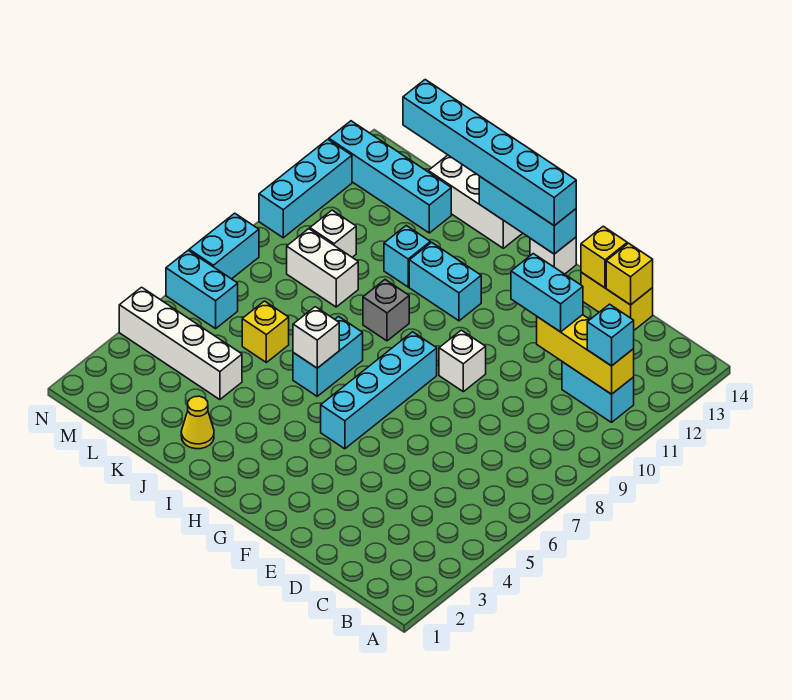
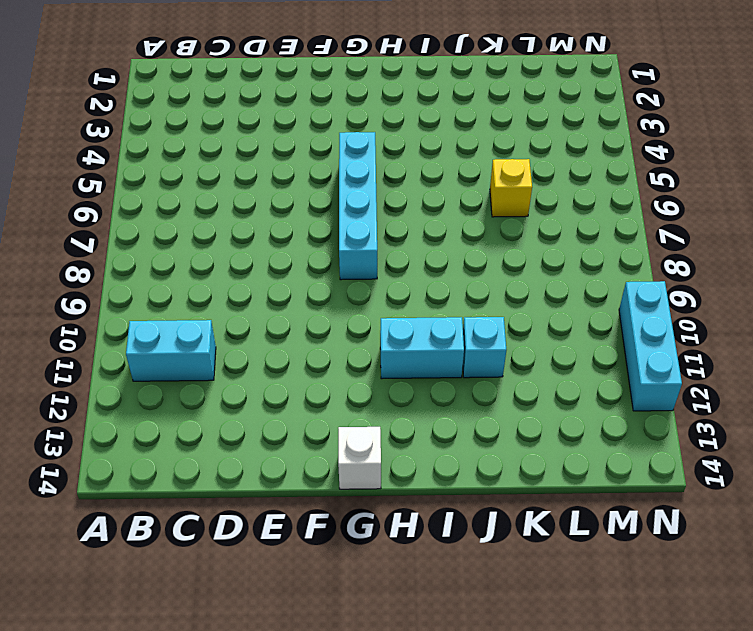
none -> yellow brick D14:E14 level 1
none -> white brick F9 level 1
none -> cyan brick I6:I7 level 1

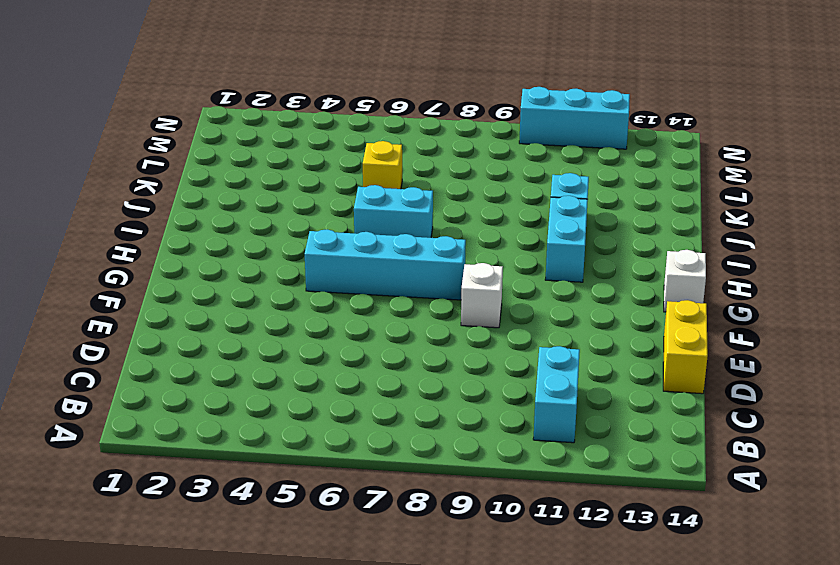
none -> grey brick I9 level 1
none -> white brick I14:K14 level 1
none -> yellow cone J2 level 1

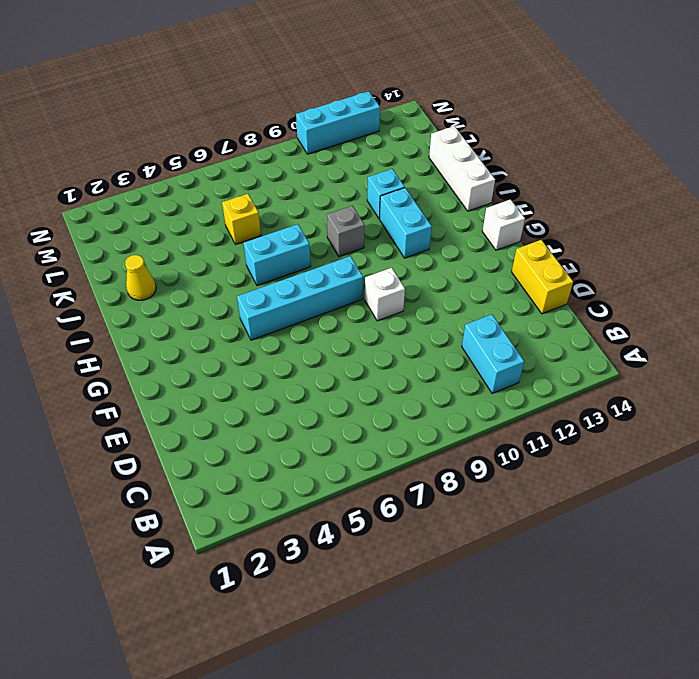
none -> white brick K4:N4 level 1
none -> white brick K9:L9 level 1
none -> cyan brick K13:N13 level 1

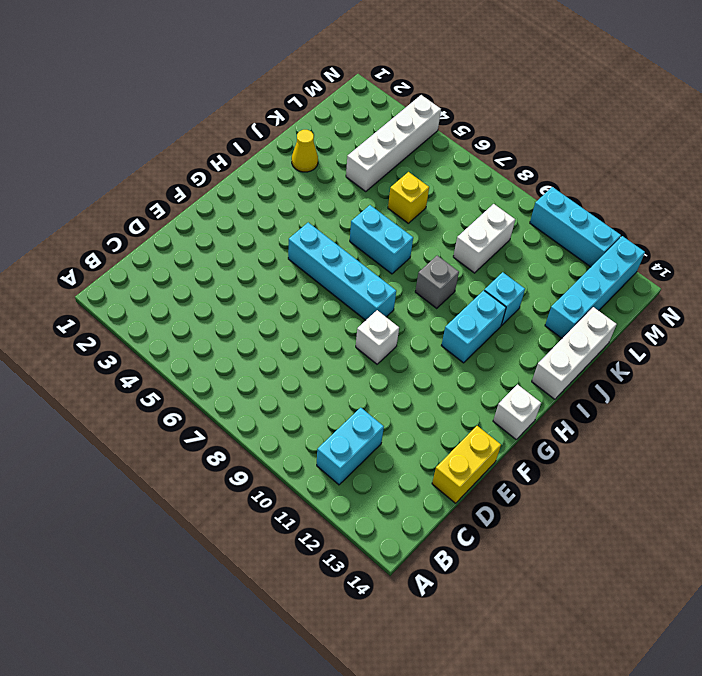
none -> white brick L10 level 1
none -> cyan brick M6:N6 level 1
none -> cyan brick N7:N8 level 1

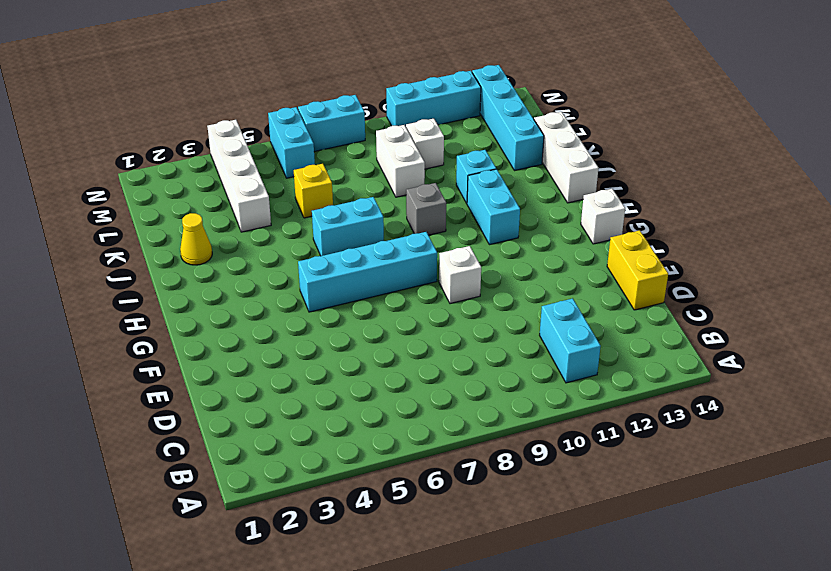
none -> yellow brick B11:D11 level 2
none -> yellow brick D14 level 2
none -> yellow brick E14 level 2

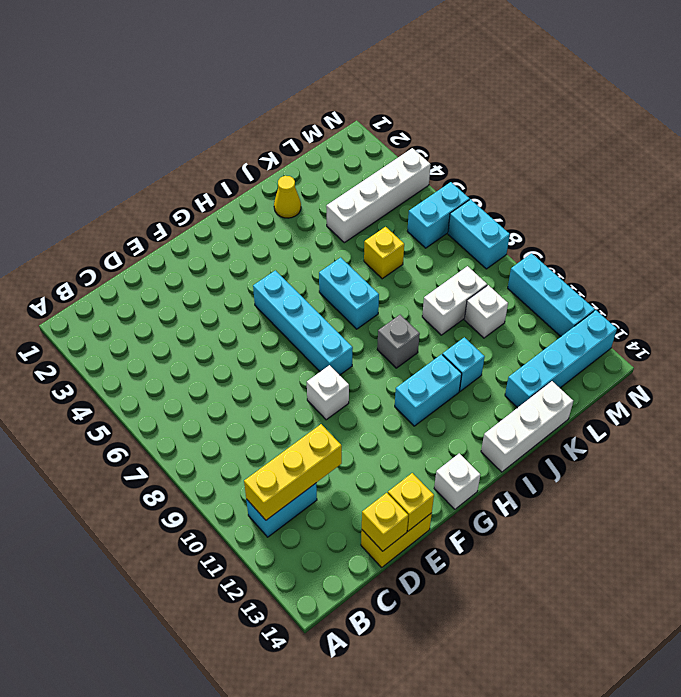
none -> cyan brick G14:I14 level 2
none -> white brick I6 level 2
none -> cyan brick B11 level 3

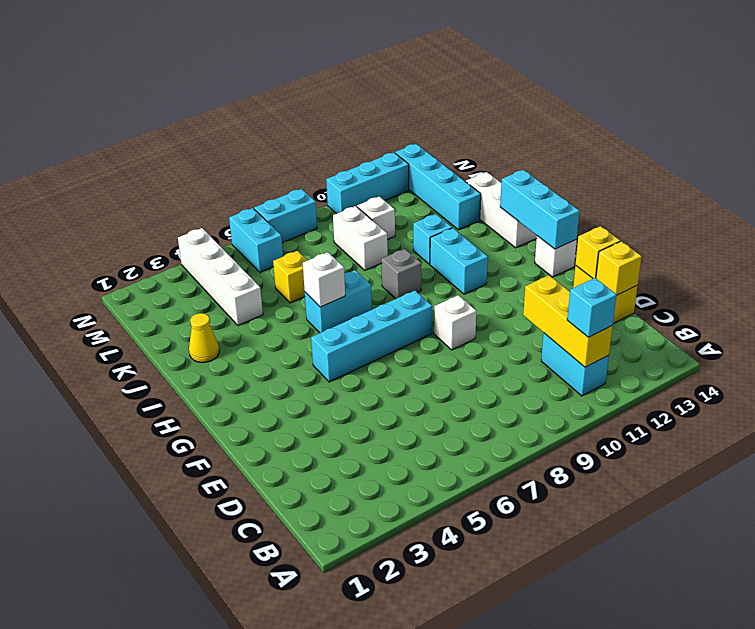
none -> cyan brick D11:E11 level 3
none -> cyan brick G14:L14 level 3

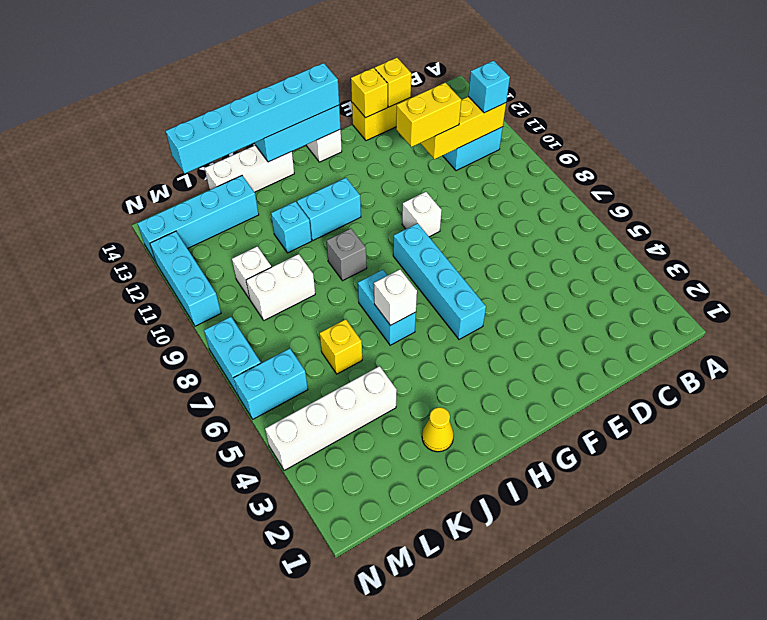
yellow brick D11:E11 level 3 -> cyan brick D11:E11 level 3

